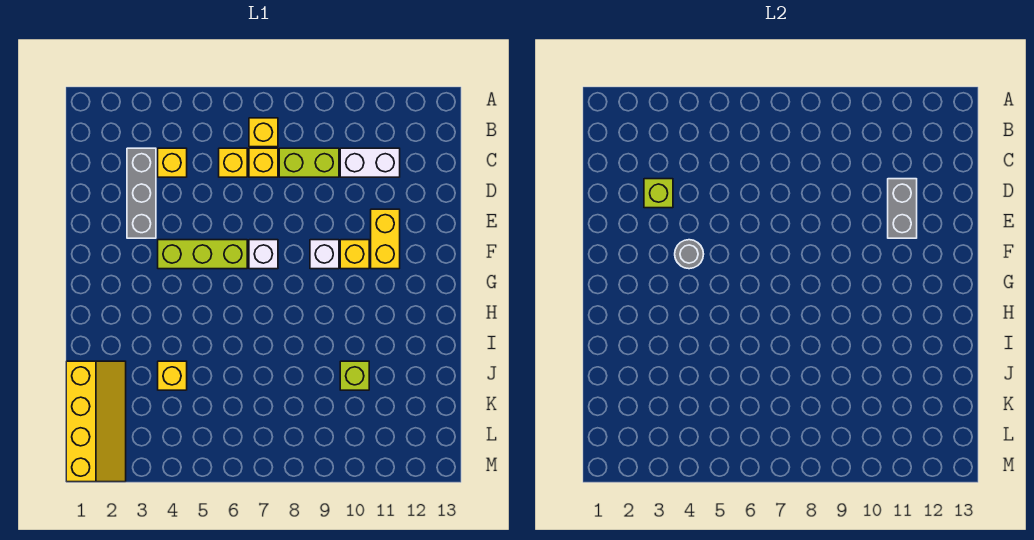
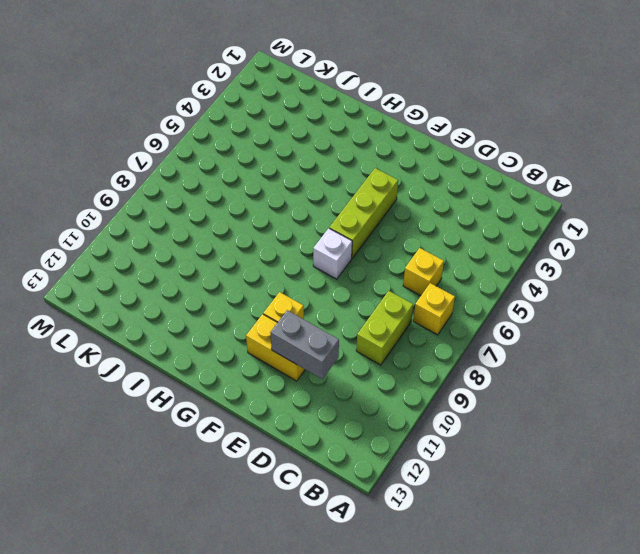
none -> grey brick C3:E3 level 1
none -> yellow brick C4 level 1
none -> yellow brick C7 level 1

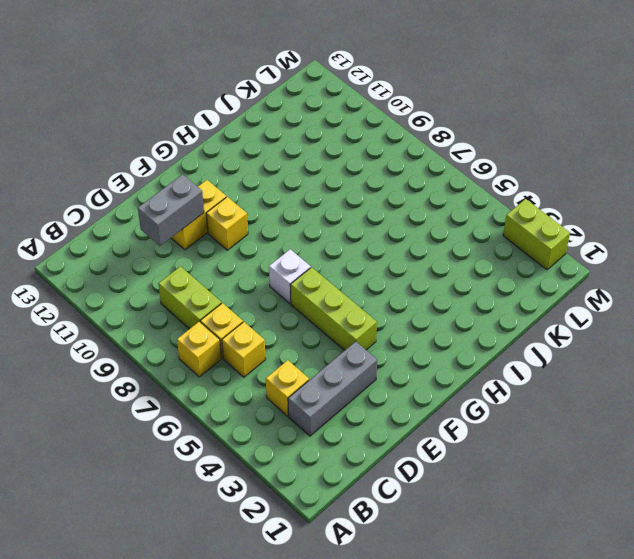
lime brick M2:M3 level 1 -> yellow slope J1:M2 level 1 top 1
none -> white brick C10:C11 level 1
none -> white brick F9 level 1
none -> yellow brick J4 level 1

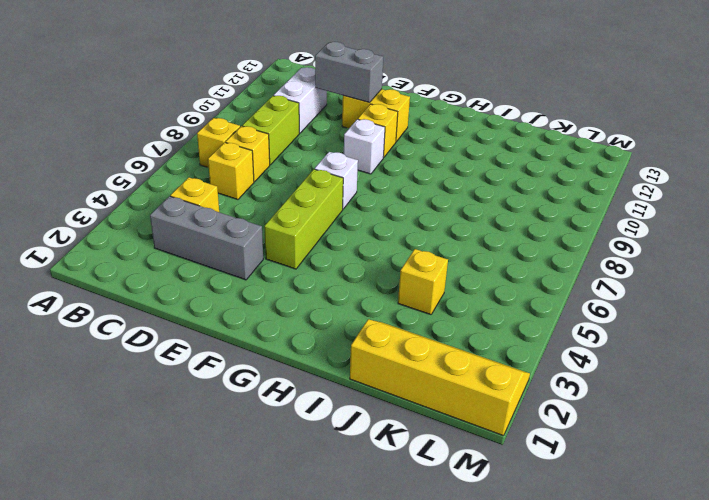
none -> lime brick J10 level 1
none -> lime brick D3 level 2
none -> grey round brick F4 level 2

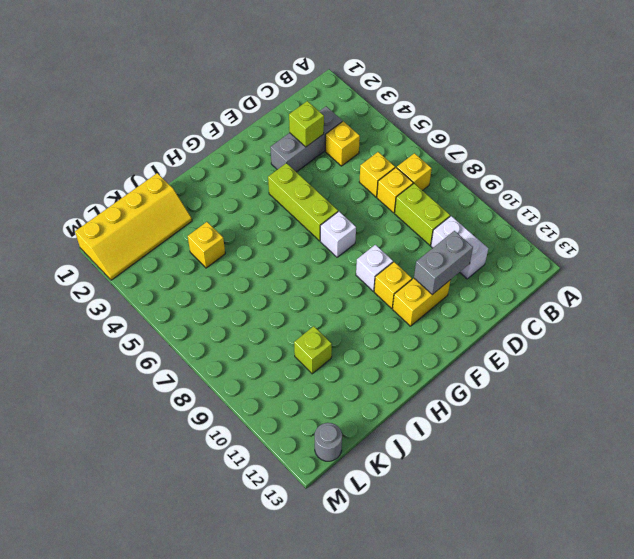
grey round brick L13 level 1 -> grey round brick F4 level 2

